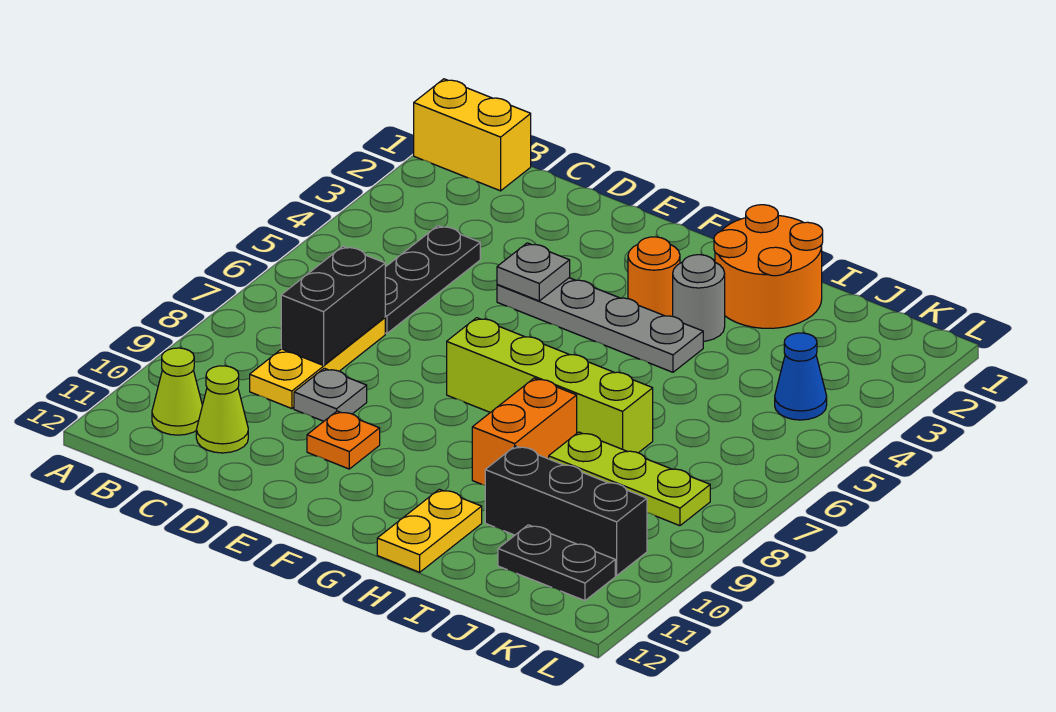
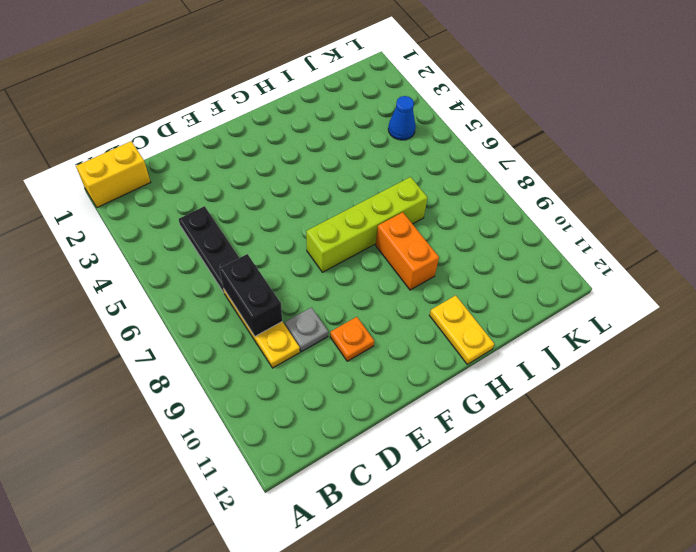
none -> lime cone B11 level 1
none -> lime cone C11 level 1
none -> grey plate E4:H4 level 1

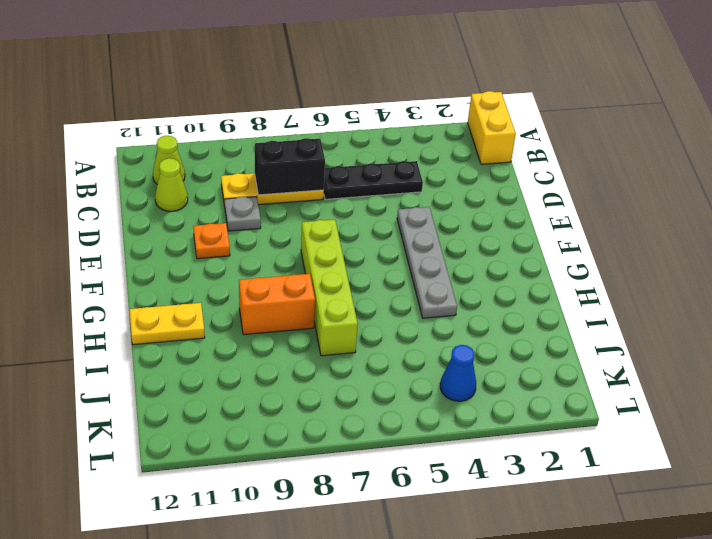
none -> orange round brick G3 level 1
none -> orange round brick H1:I2 level 1
none -> grey round brick H3 level 1

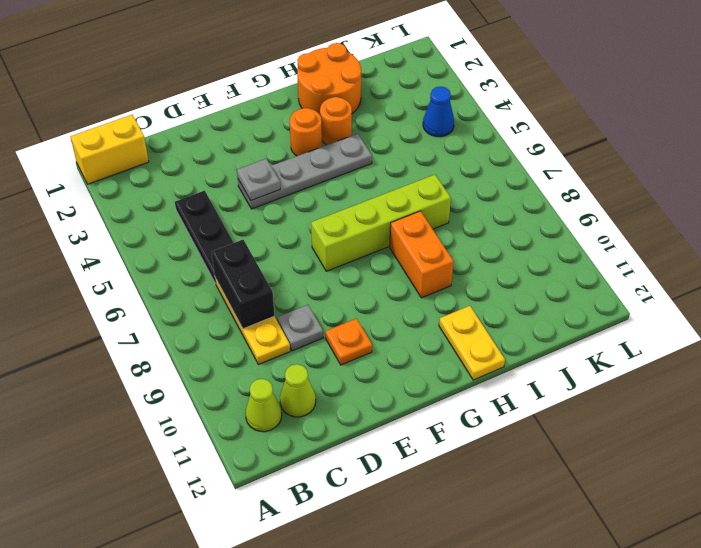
orange round brick H3 level 1 -> grey round brick H3 level 1
none -> lime plate I8:K8 level 1
none -> black brick I10:K10 level 1
none -> black plate J11:K11 level 1

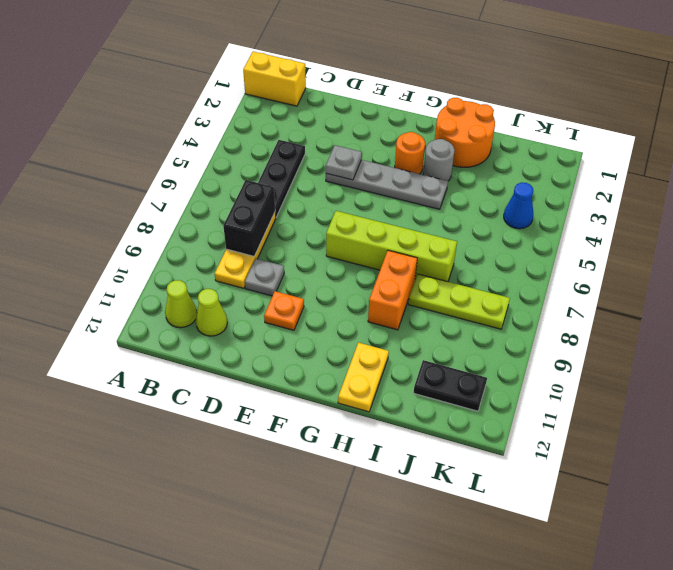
none -> black brick I10:K10 level 1

